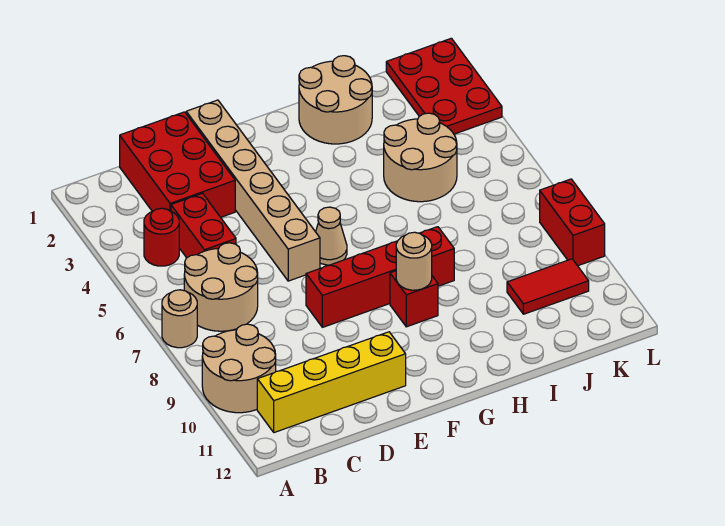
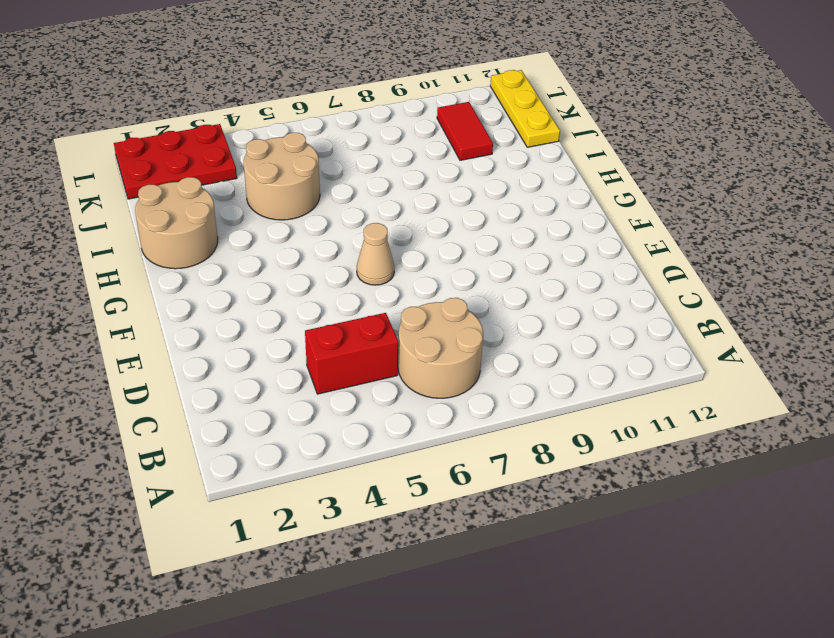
yellow plate J12:L12 level 1 -> none
none -> tan round brick A7 level 1
none -> tan round brick A9:B10 level 1
none -> red round brick B4 level 1

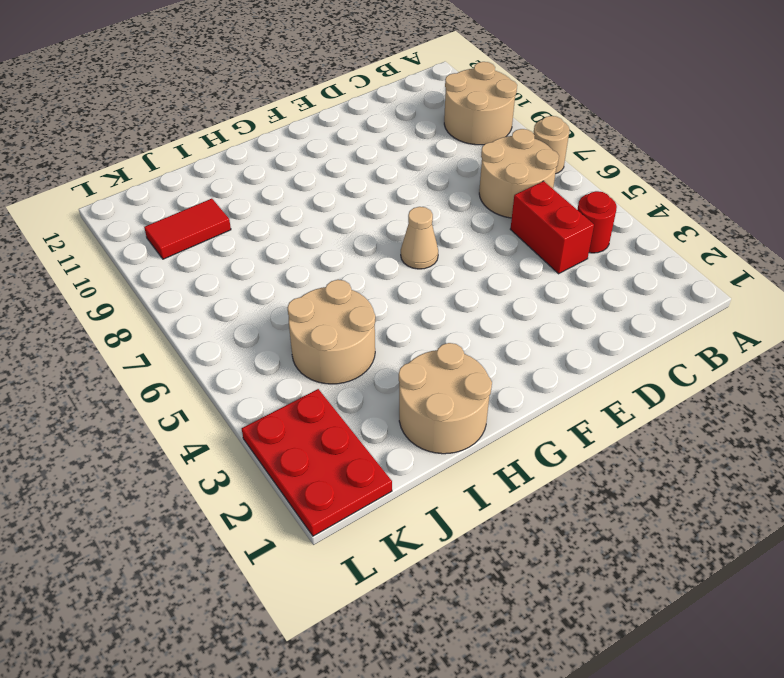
none -> yellow brick B11:E11 level 1
none -> red brick C1:D3 level 1
none -> tan brick E1:E6 level 1

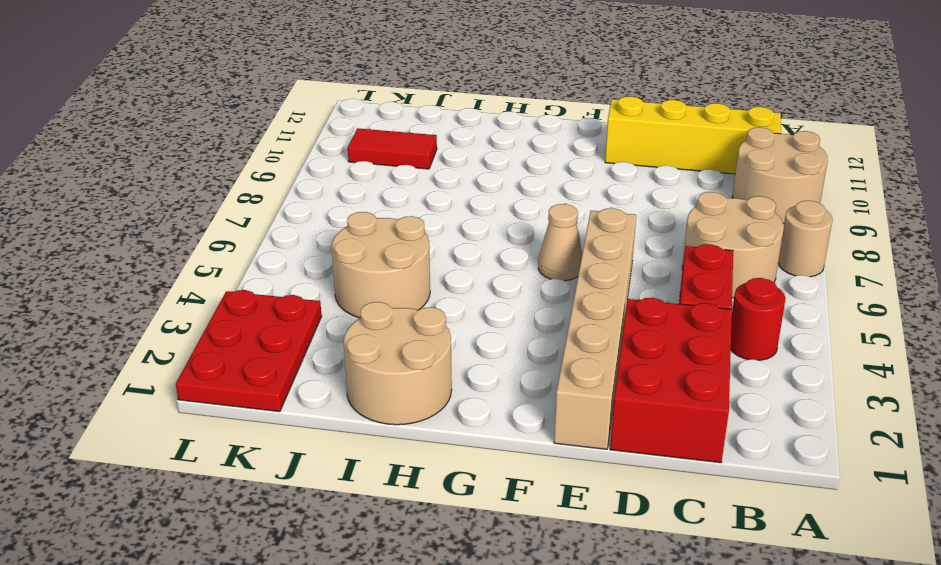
none -> red brick E8:H8 level 1
none -> red brick G9 level 1
none -> red brick L8:L9 level 1

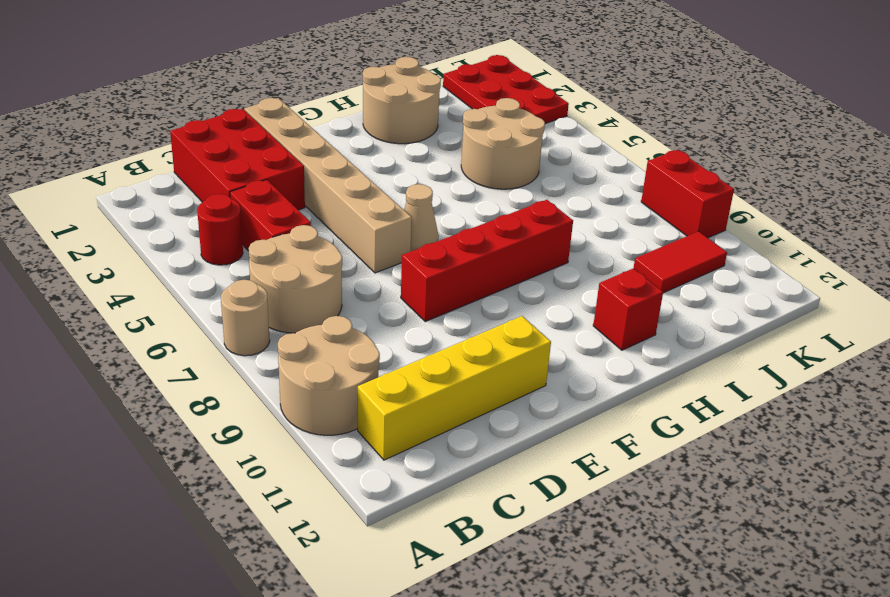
red brick H11 level 1 -> red brick G9 level 1
none -> tan round brick G9 level 2

